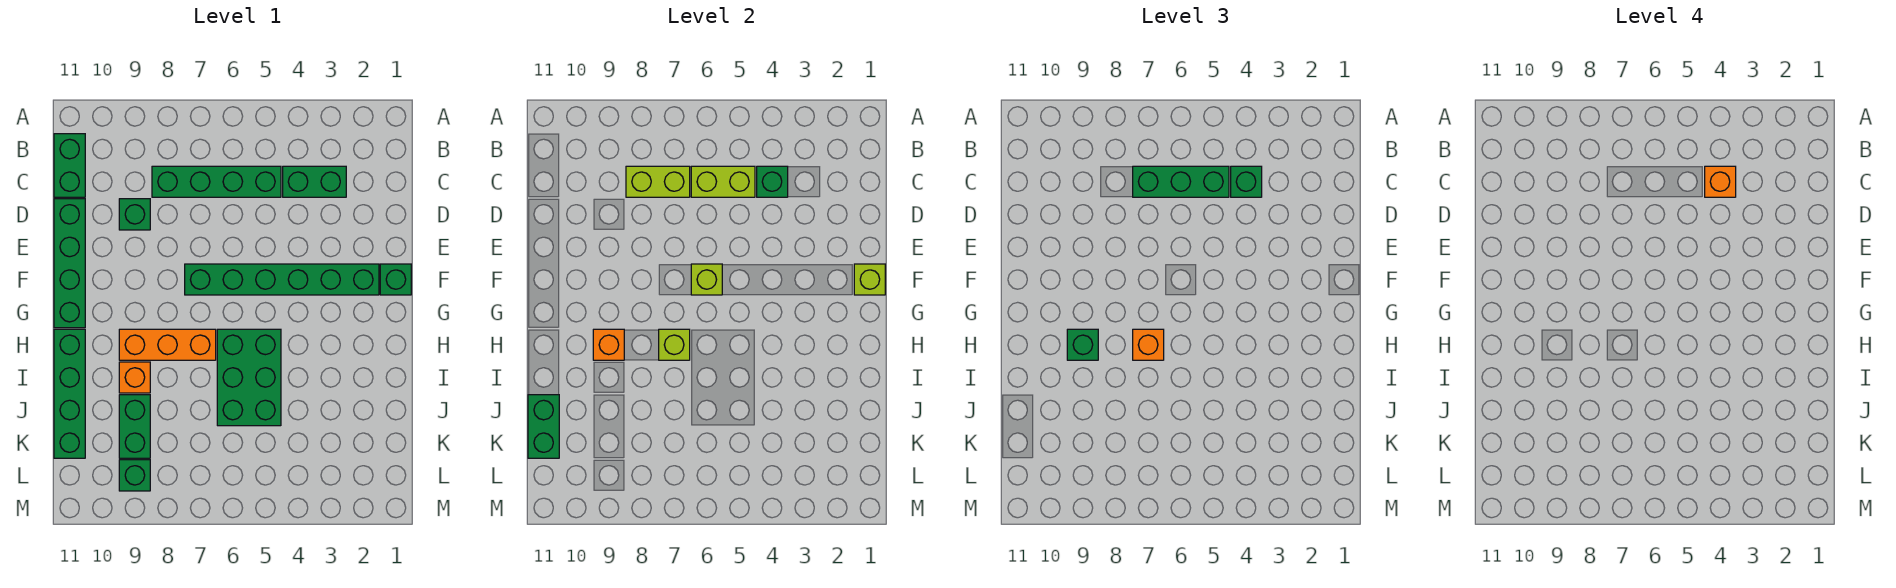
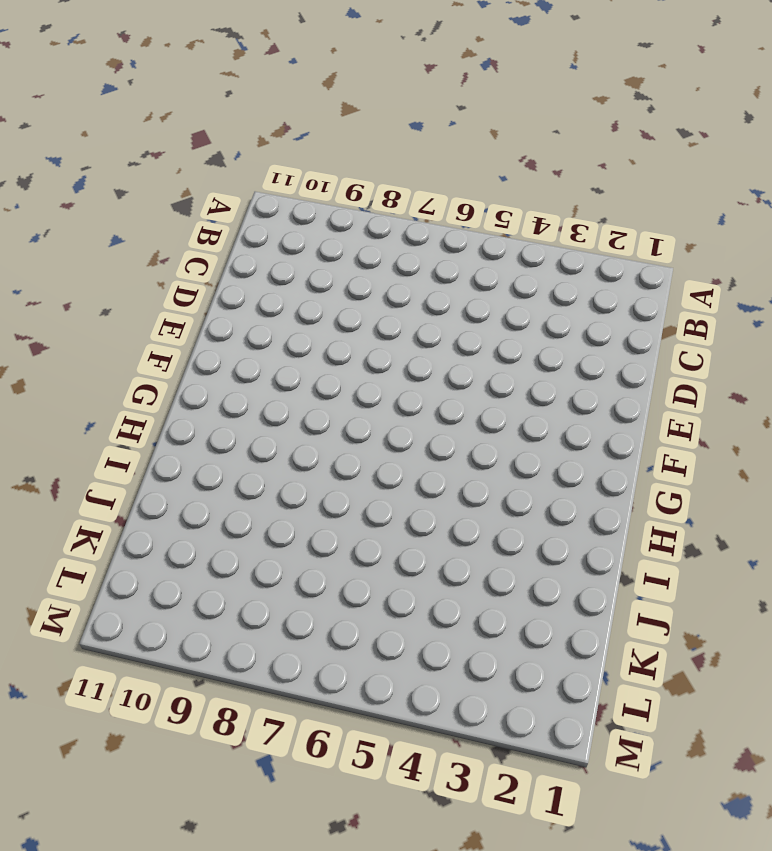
none -> green brick B11:C11 level 1
none -> green brick C3:C4 level 1
none -> green brick C5:C8 level 1

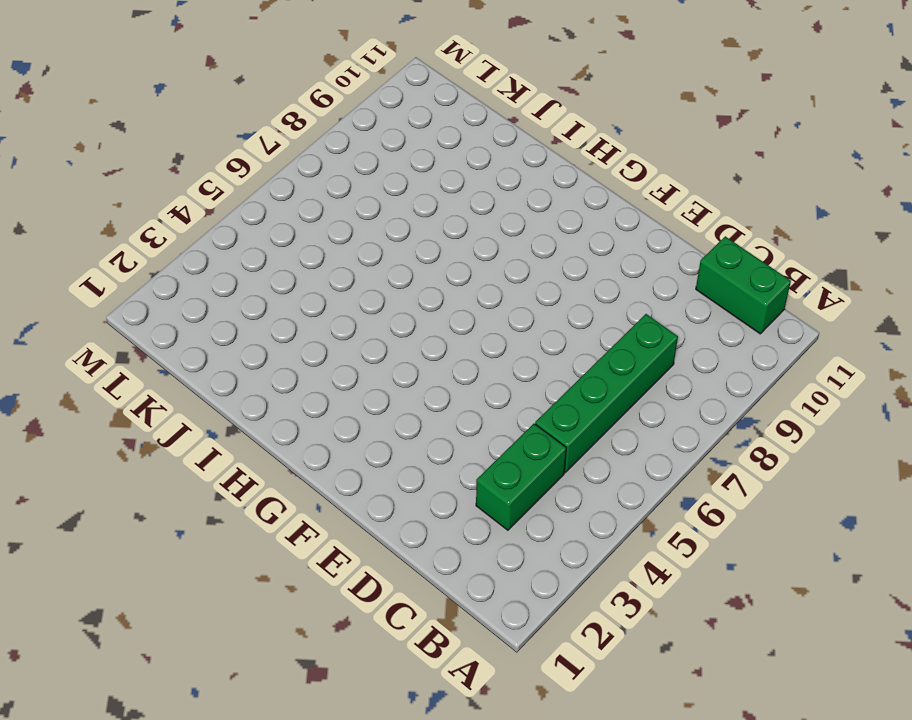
none -> green brick D9 level 1
none -> green brick D11:G11 level 1
none -> green brick F1 level 1

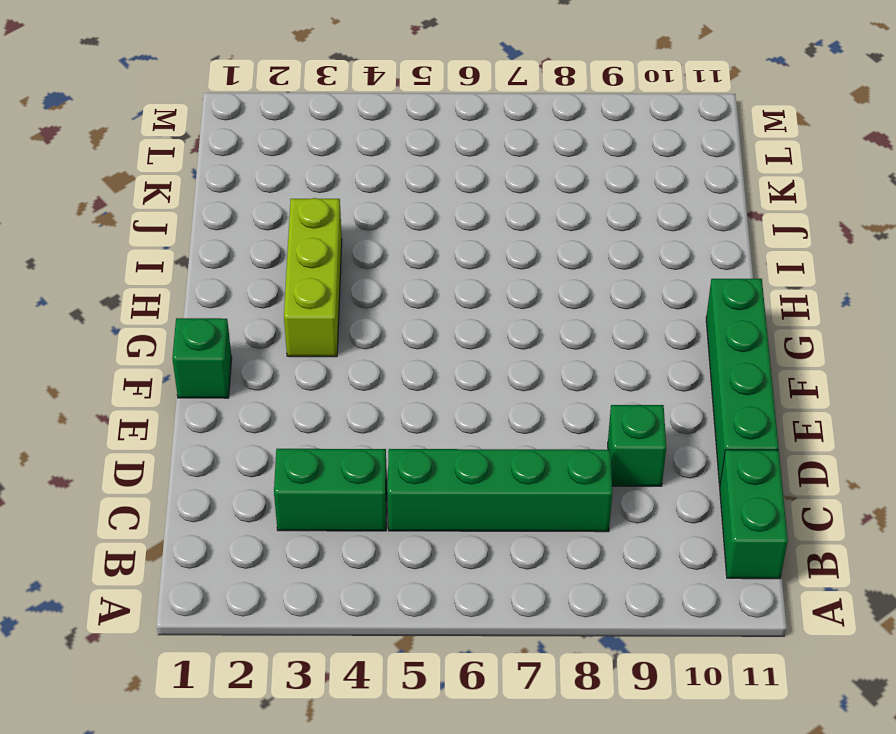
lime brick G3:I3 level 1 -> none
none -> green brick F2:F7 level 1
none -> green brick H5:J6 level 1
none -> orange brick H7:H9 level 1

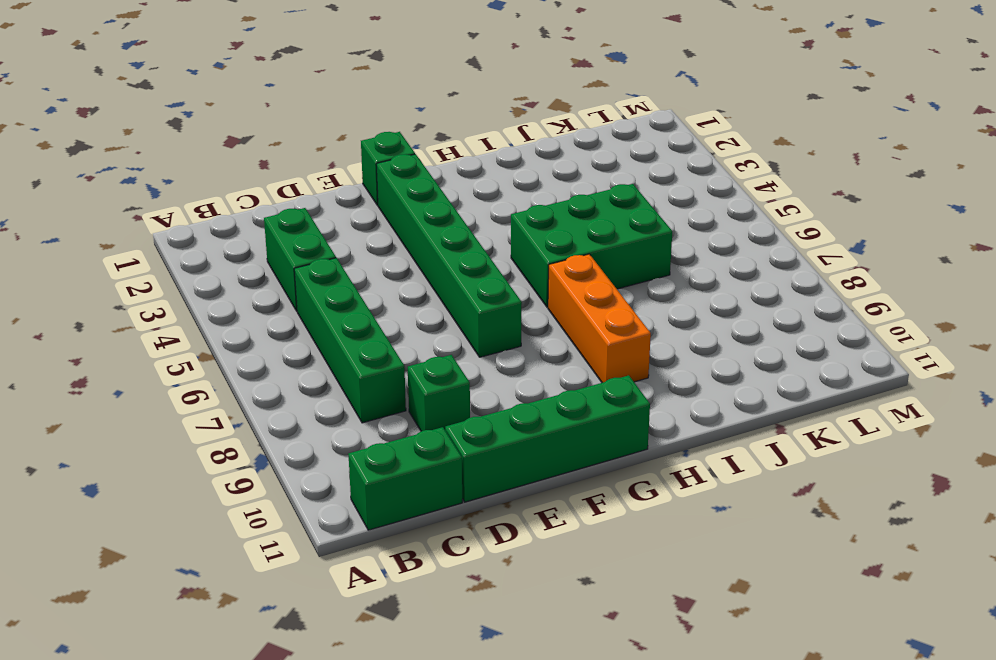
none -> green brick H11:K11 level 1
none -> orange brick I9 level 1
none -> green brick J9:K9 level 1

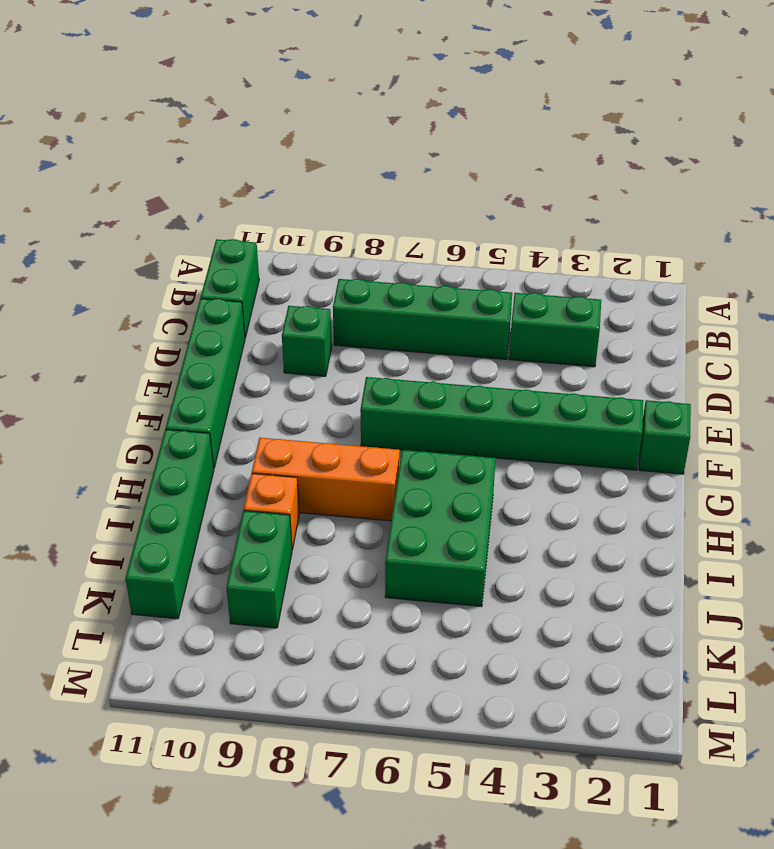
none -> green brick L9 level 1
none -> green brick C4 level 2
none -> lime brick C5:C6 level 2

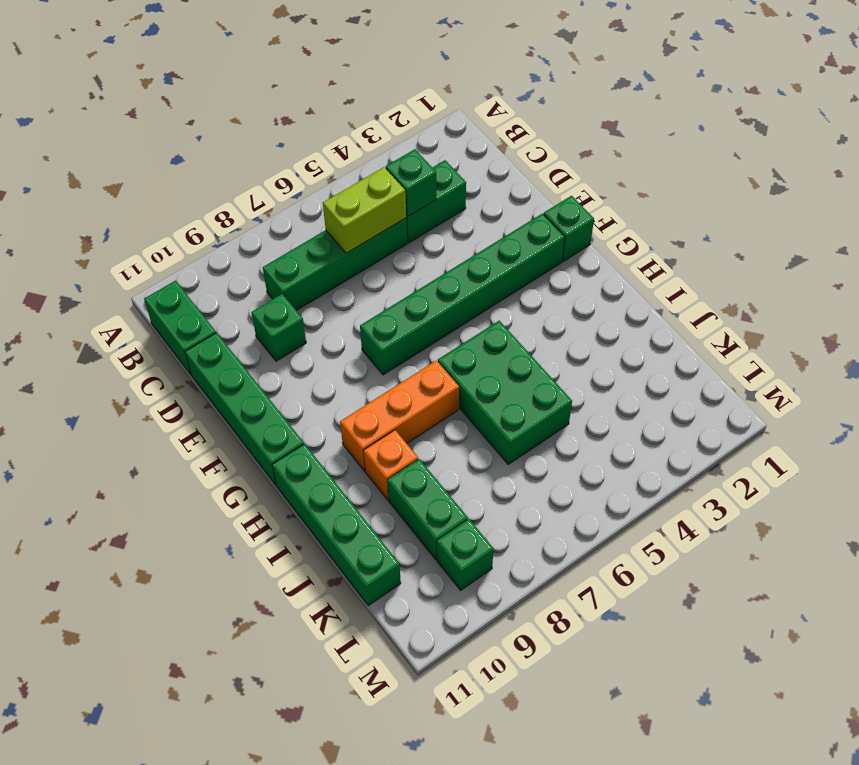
none -> lime brick C7:C8 level 2
none -> lime brick F1 level 2
none -> lime brick F6 level 2

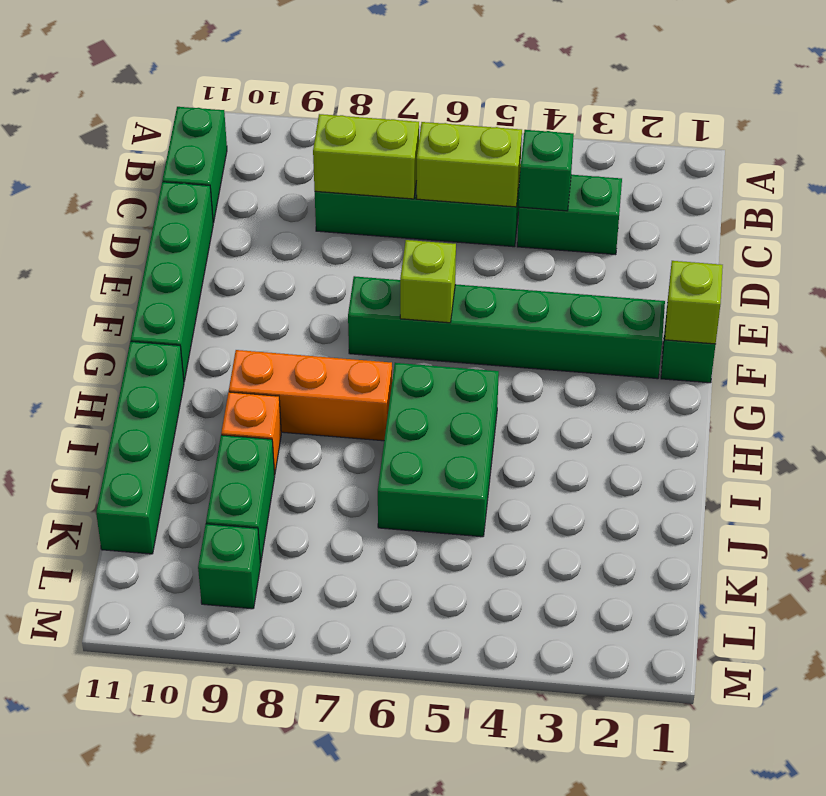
none -> green brick D9 level 1
none -> lime brick H7 level 2
none -> orange brick H9 level 2

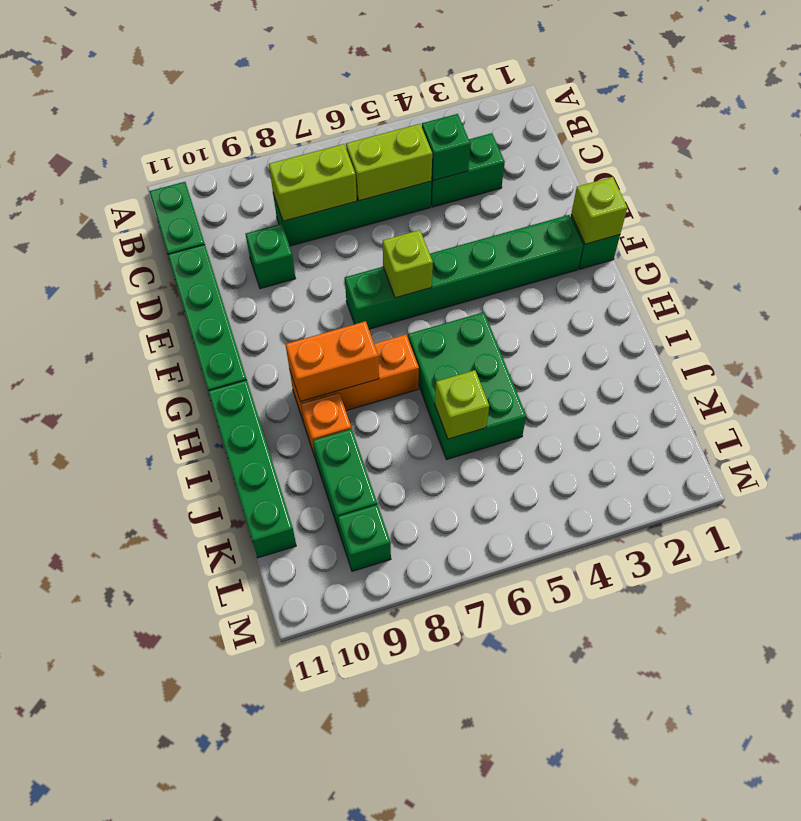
orange brick H8:H9 level 2 -> orange brick H9 level 2
lime brick J6 level 2 -> lime brick H7 level 2
none -> green brick J11:K11 level 2
none -> green brick C4 level 3
none -> green brick C5:C7 level 3

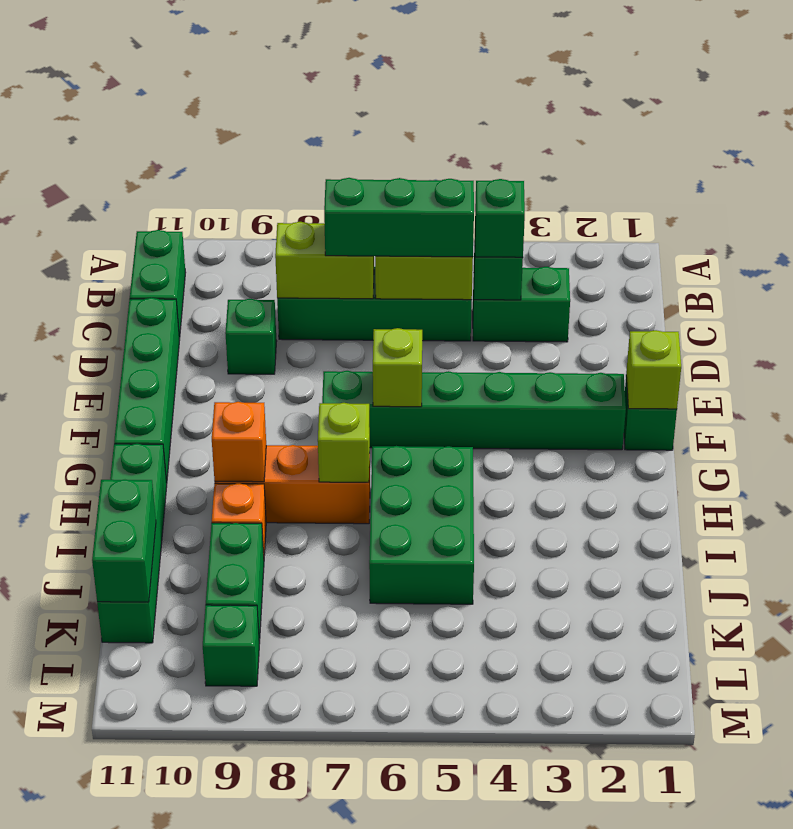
none -> orange brick H7 level 3
none -> green brick H9 level 3
none -> orange brick C4 level 4

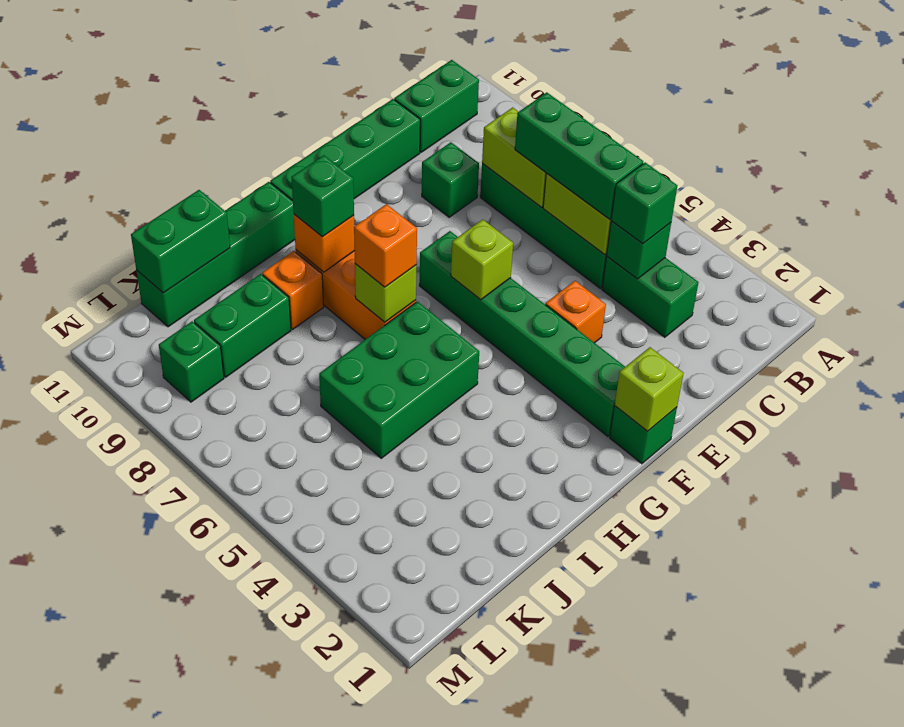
orange brick E4 level 1 -> orange brick C4 level 4

